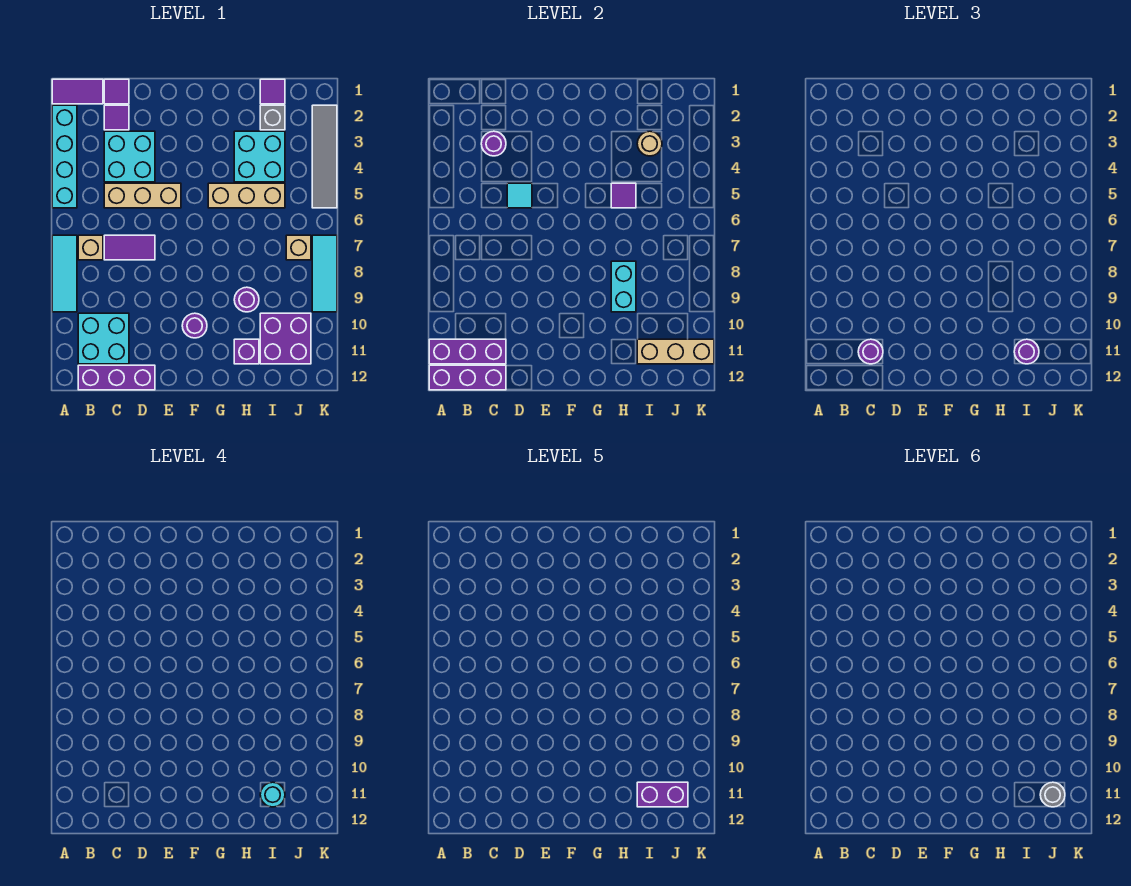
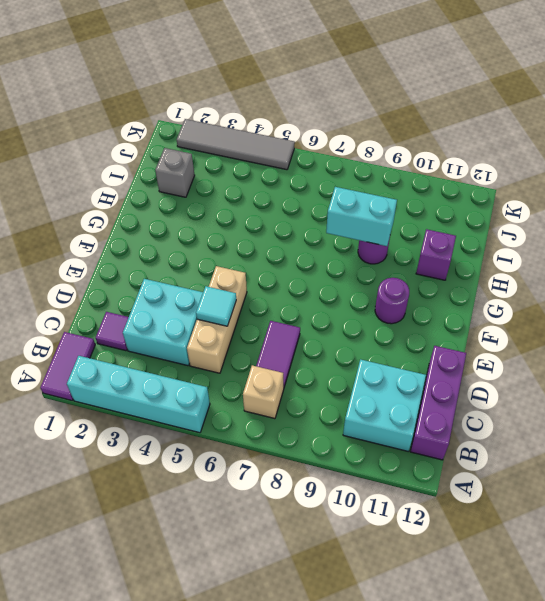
none -> cyan tile A7:A9 level 1
none -> purple tile C1 level 1
none -> tan brick G5:I5 level 1
none -> cyan brick H3:I4 level 1

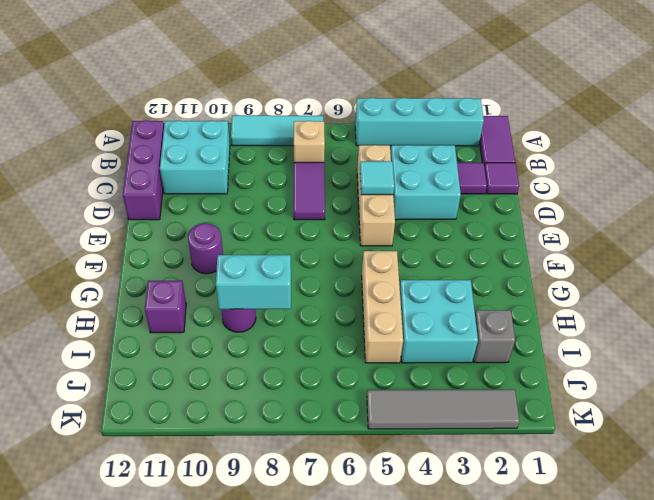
none -> purple tile I1 level 1
none -> purple brick I10:J11 level 1
none -> tan brick J7 level 1
none -> cyan tile K7:K9 level 1

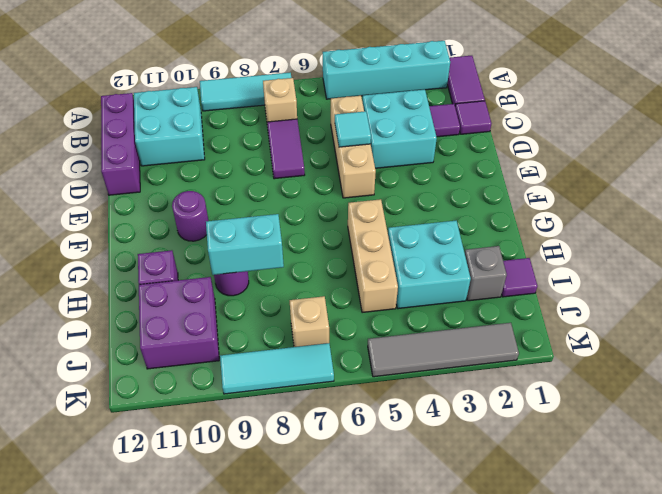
none -> purple brick A11:C11 level 2
none -> purple brick A12:C12 level 2
none -> purple round brick C3 level 2
none -> purple tile H5 level 2

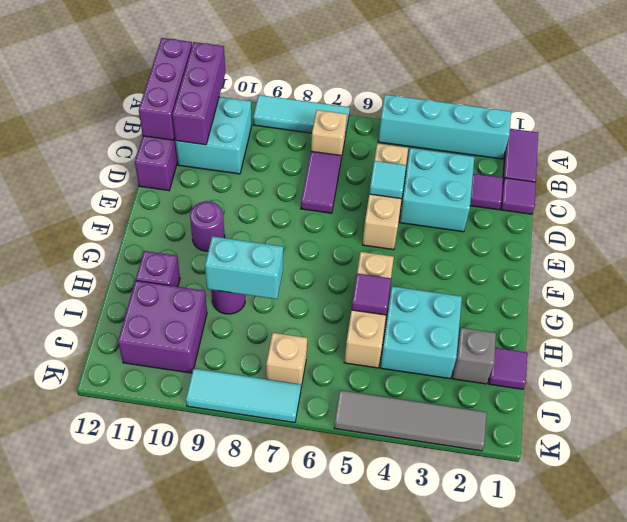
none -> purple round brick C3 level 2
none -> tan round brick I3 level 2
none -> tan brick I11:K11 level 2
none -> purple round brick C11 level 3

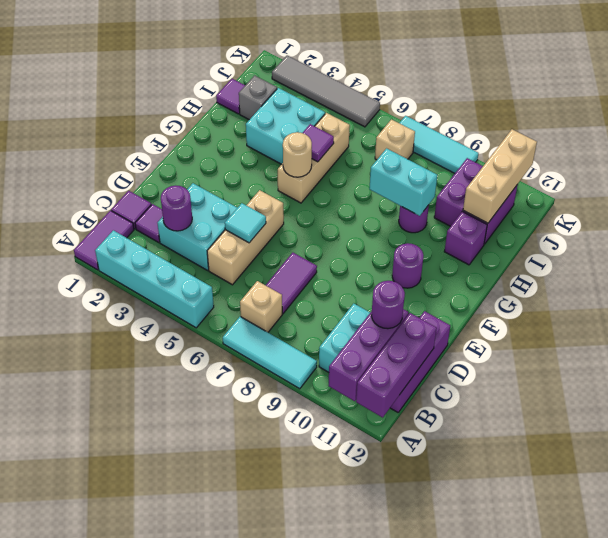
tan round brick G5 level 2 -> tan round brick I3 level 2
none -> purple round brick I11 level 3
none -> cyan round brick I11 level 4
none -> purple brick I11:J11 level 5
none -> grey round brick J11 level 6

